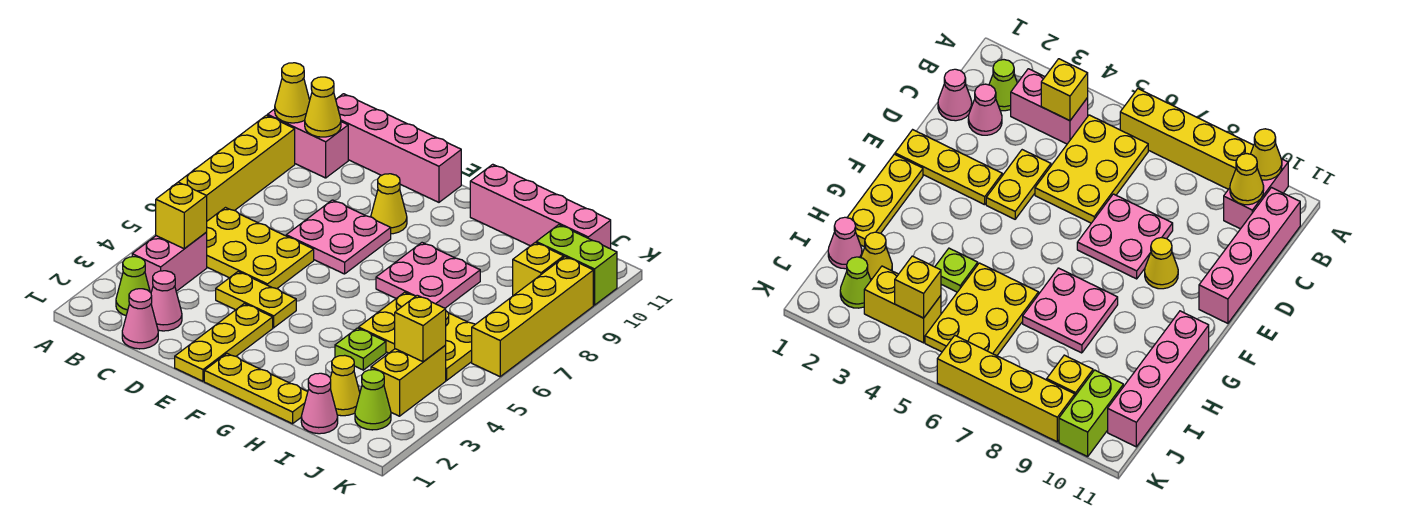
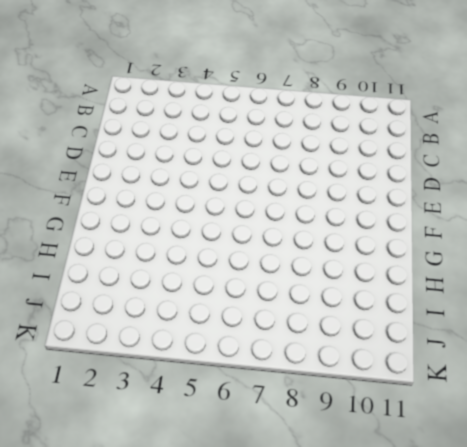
none -> yellow brick A6:A9 level 1
none -> pink brick A10:B10 level 1
none -> lime cone B2 level 1

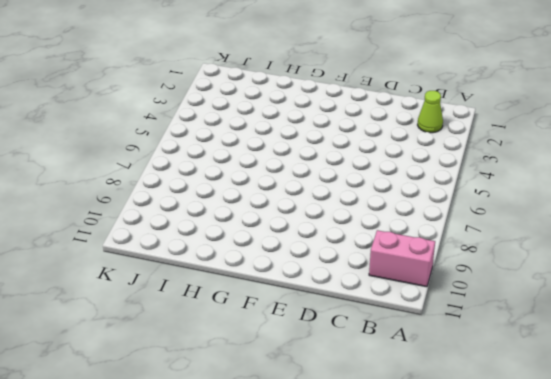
none -> yellow brick A6:A9 level 1
none -> pink brick B3:B4 level 1
none -> yellow plate B5:D6 level 1

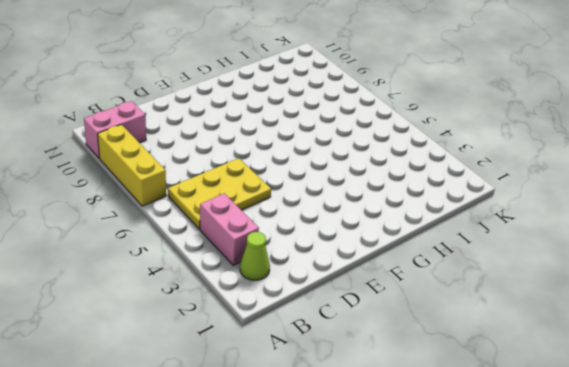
yellow brick A7:A9 level 1 -> yellow brick A6:A9 level 1
none -> pink brick B11:E11 level 1
none -> pink cone C1 level 1
none -> pink cone C2 level 1

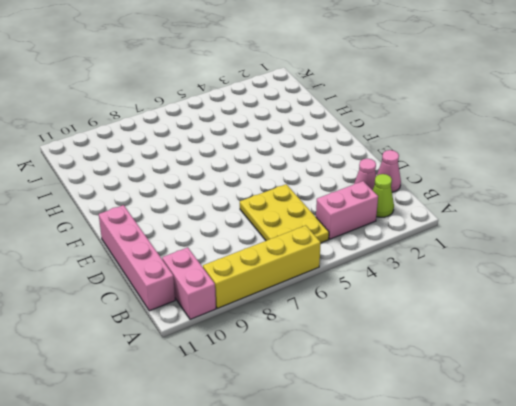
none -> yellow plate D4:E4 level 1
none -> pink plate D7:E8 level 1
none -> yellow plate E1:E3 level 1

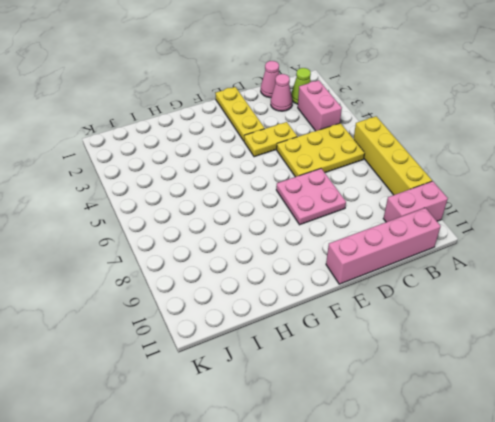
none -> yellow cone E9 level 1
none -> yellow plate F1:H1 level 1
none -> pink plate G7:H8 level 1

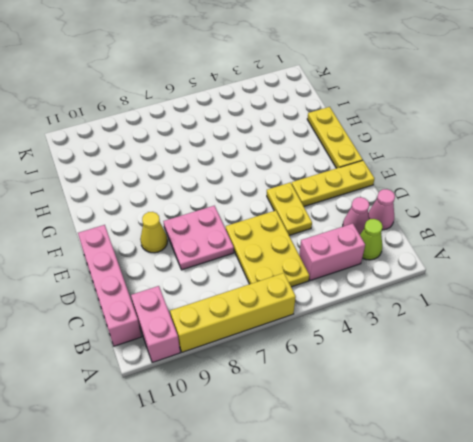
none -> pink plate G7:H8 level 1
none -> pink brick G11:J11 level 1
none -> lime plate H4 level 1

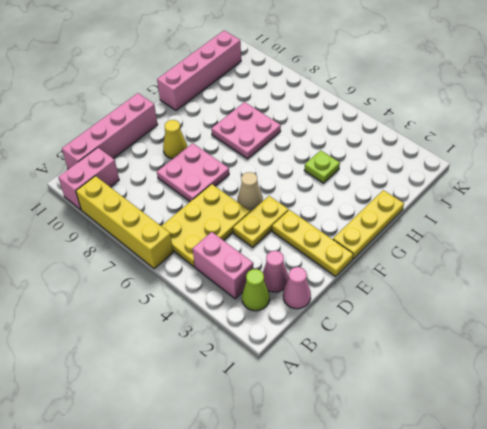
tan cone E5 level 1 -> none
none -> yellow plate H5:J6 level 1
none -> pink cone I1 level 1
none -> yellow cone I2 level 1

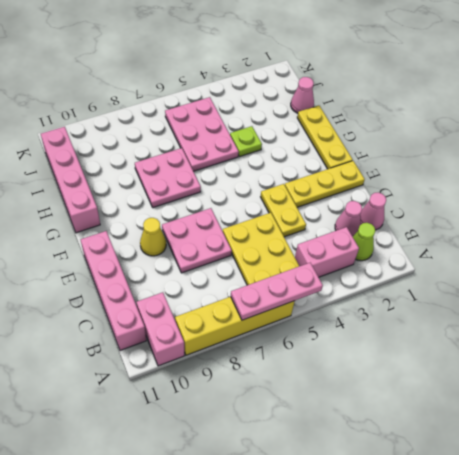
pink plate A5:A7 level 2 -> none
pink plate H5:J6 level 1 -> yellow plate H5:J6 level 1
none -> yellow cone I2 level 1
none -> lime cone J2 level 1
none -> yellow brick J3:J4 level 1

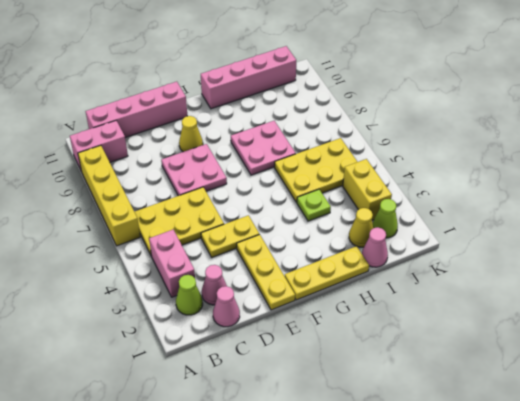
none -> yellow brick J9 level 1
none -> lime brick J10:K10 level 1
none -> yellow brick K6:K9 level 1

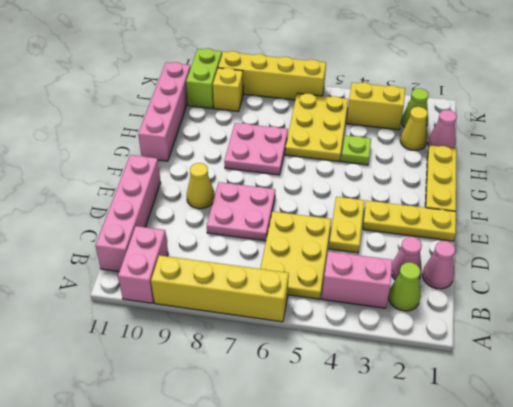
none -> yellow cone A10 level 2
none -> yellow brick B4 level 2
none -> yellow cone B10 level 2

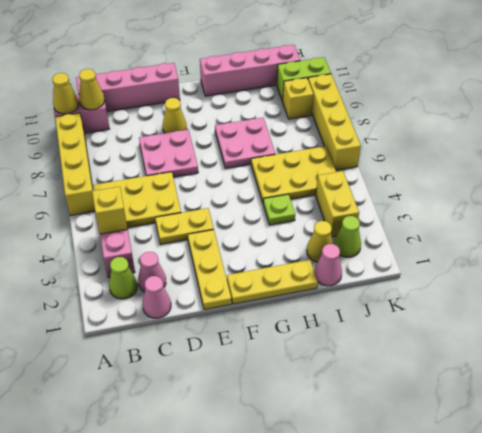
none -> yellow brick J4 level 2

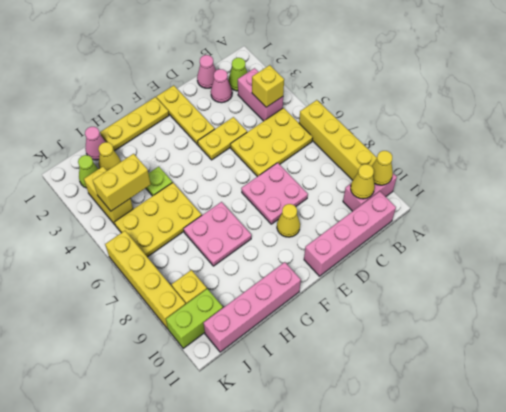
yellow brick I4:J4 level 2 -> yellow brick J4 level 2

